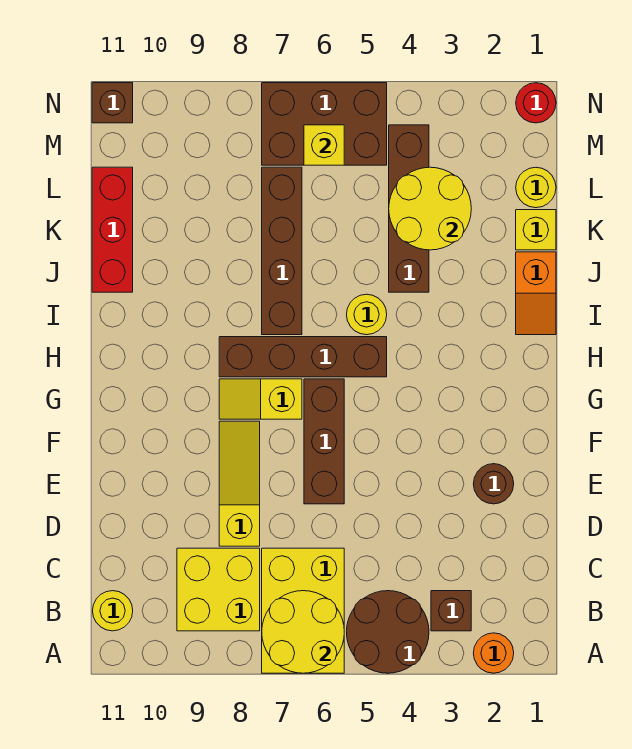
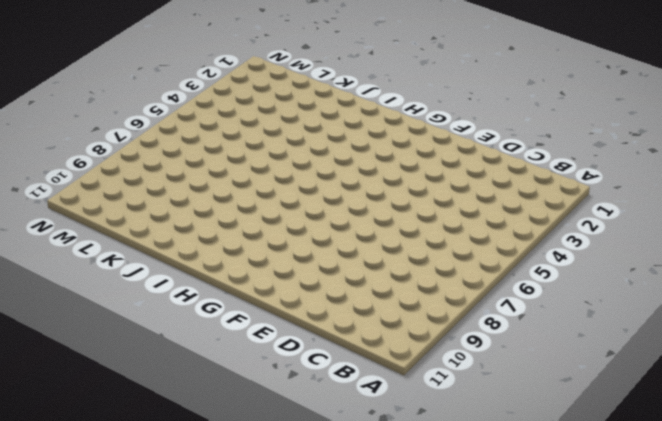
none -> orange round brick A2 level 1
none -> brown round brick A4:B5 level 1
none -> yellow brick A6:C7 level 1

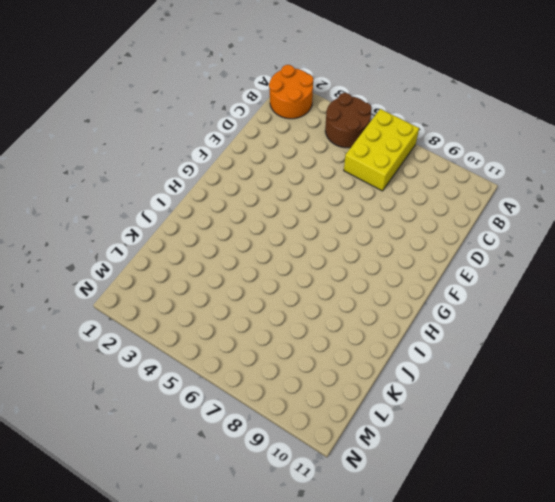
orange round brick A1:B2 level 1 -> orange round brick A2 level 1
none -> brown brick B3 level 1
none -> yellow brick B8:C9 level 1
none -> yellow round brick B11 level 1

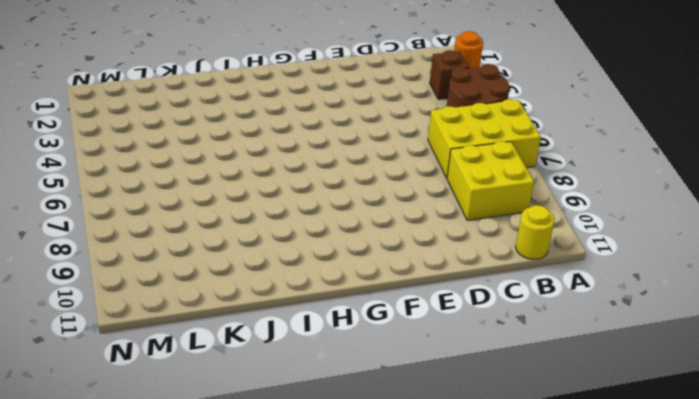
none -> yellow slope D8:F8 level 1 top D
none -> brown round brick E2 level 1
none -> brown brick E6:G6 level 1

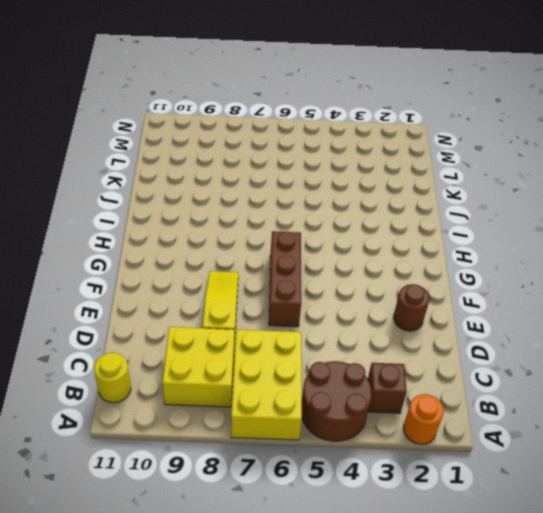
none -> yellow slope G7:G8 level 1 top 7
none -> brown brick H5:H8 level 1
none -> orange slope I1:J1 level 1 top J

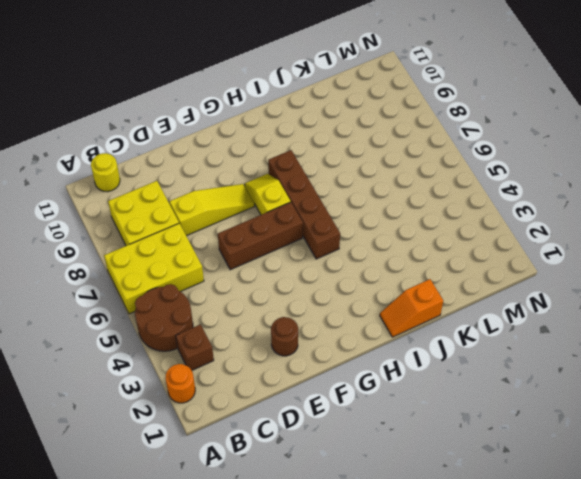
none -> yellow round brick I5 level 1
none -> brown brick I7:L7 level 1
none -> brown brick J4:M4 level 1

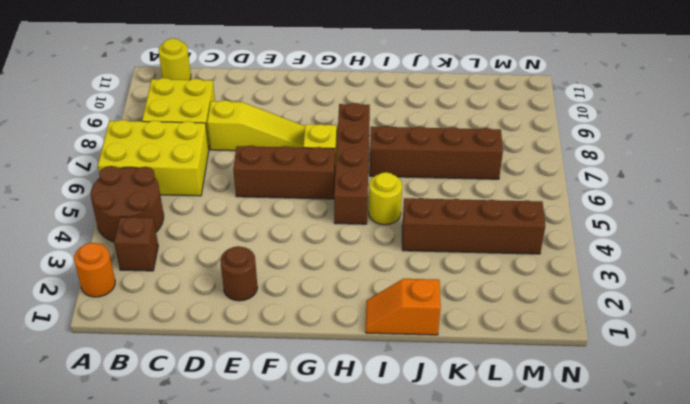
none -> red brick J11:L11 level 1
none -> yellow brick K1 level 1
none -> yellow round brick L1 level 1

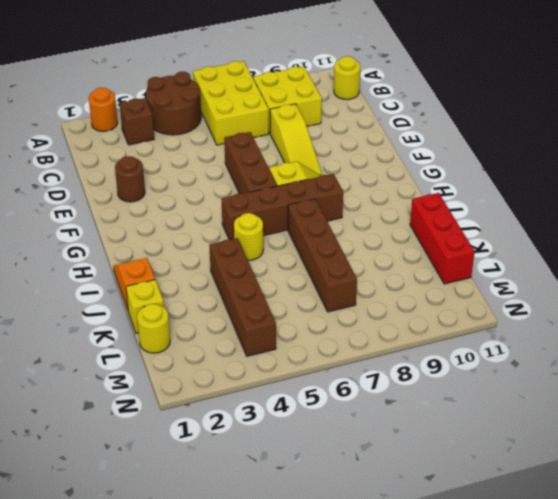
none -> brown brick M5:N7 level 1
none -> red round brick N1 level 1
none -> brown brick N11 level 1

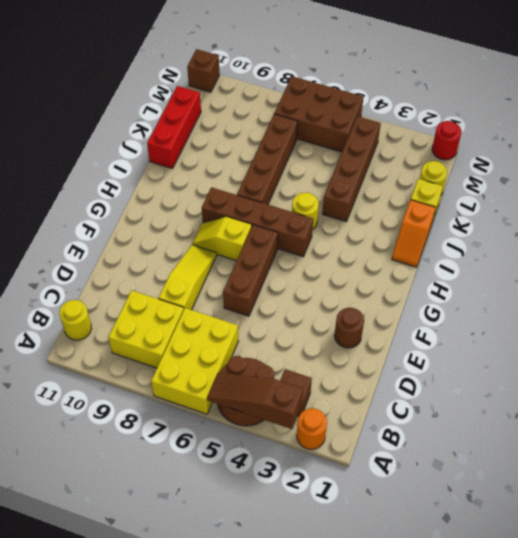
brown slope A3:A5 level 2 top 3 -> none
none -> yellow round brick A6:B7 level 2
none -> yellow round brick K3:L4 level 2
none -> yellow brick M6 level 2

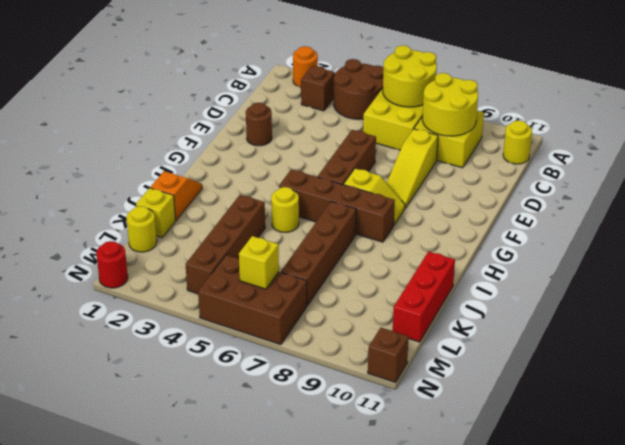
yellow round brick B8:C9 level 2 -> yellow round brick K3:L4 level 2

